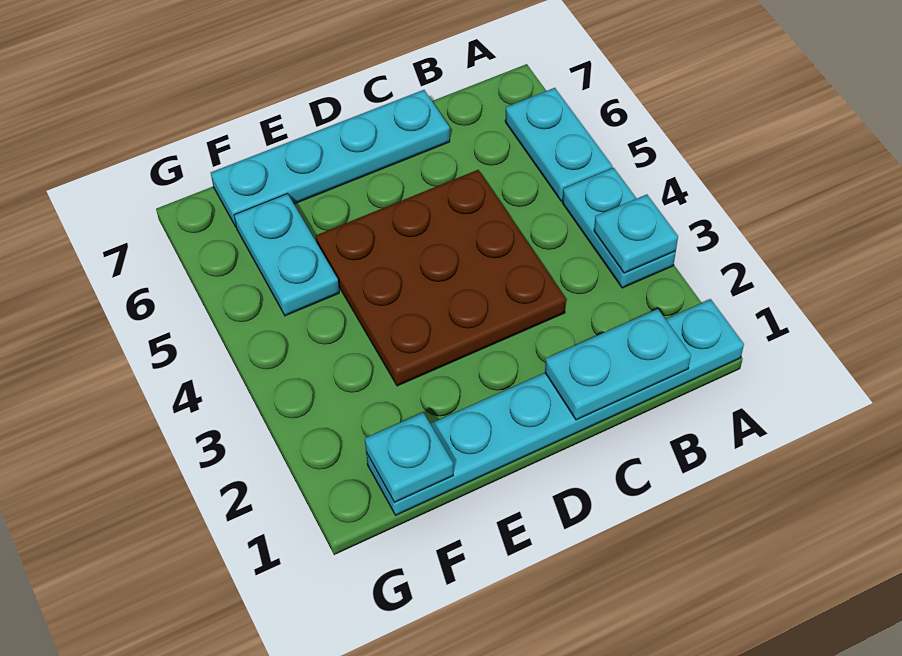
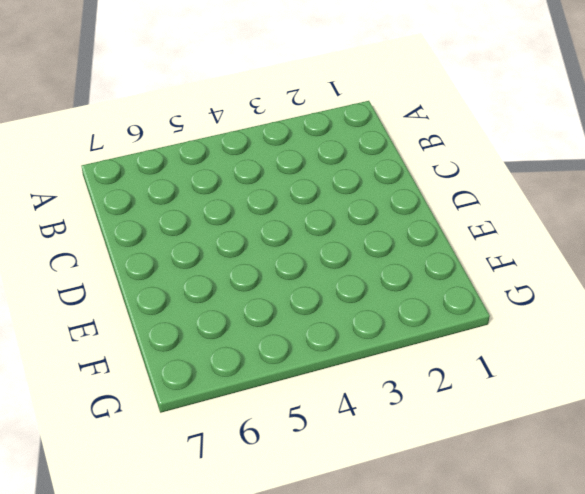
none -> cyan plate A1:F1 level 1
none -> cyan plate A3:A4 level 1

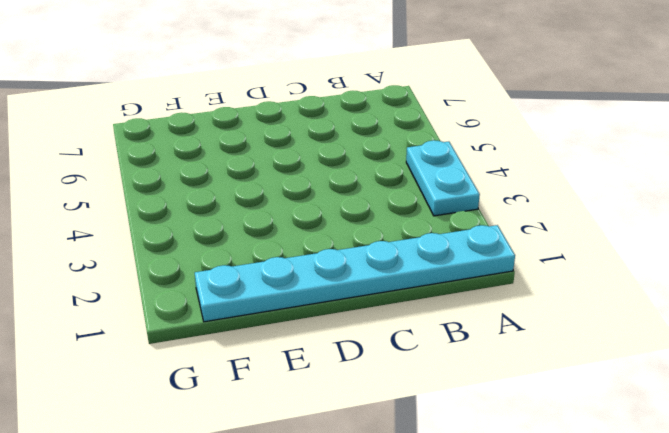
none -> cyan plate A5:A6 level 1
none -> brown plate C3:E5 level 1

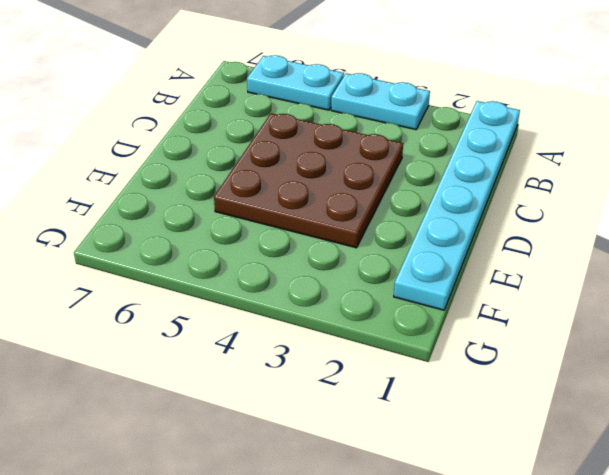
none -> cyan plate C7:F7 level 1
none -> cyan plate F5:F6 level 1

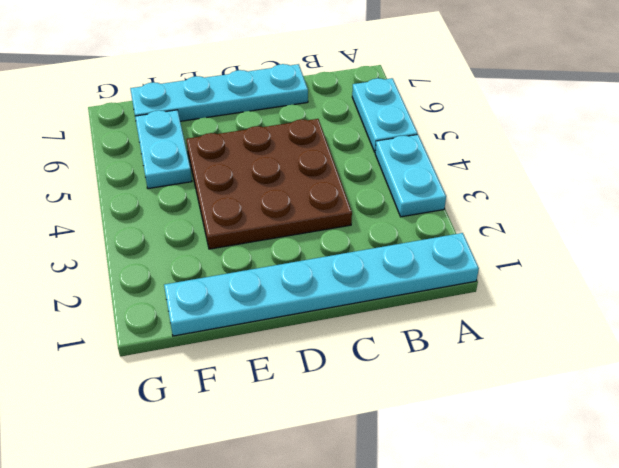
none -> cyan plate A3 level 2
none -> cyan plate B1:C1 level 2

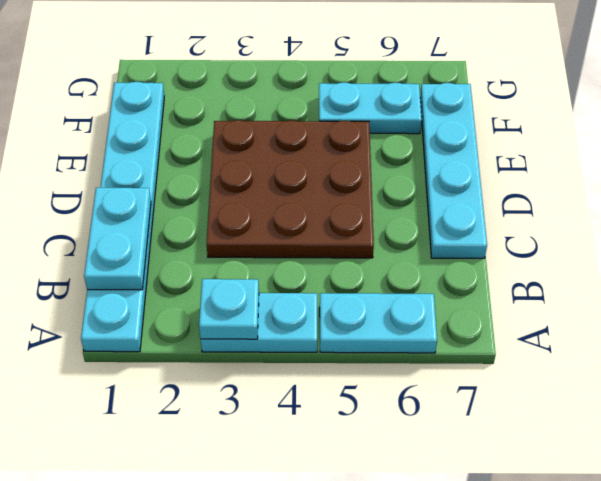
none -> cyan plate F1 level 2

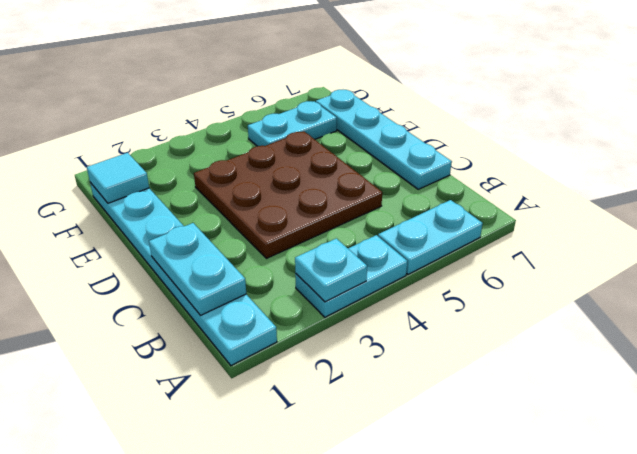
cyan tile F1 level 2 -> cyan plate F1 level 2

